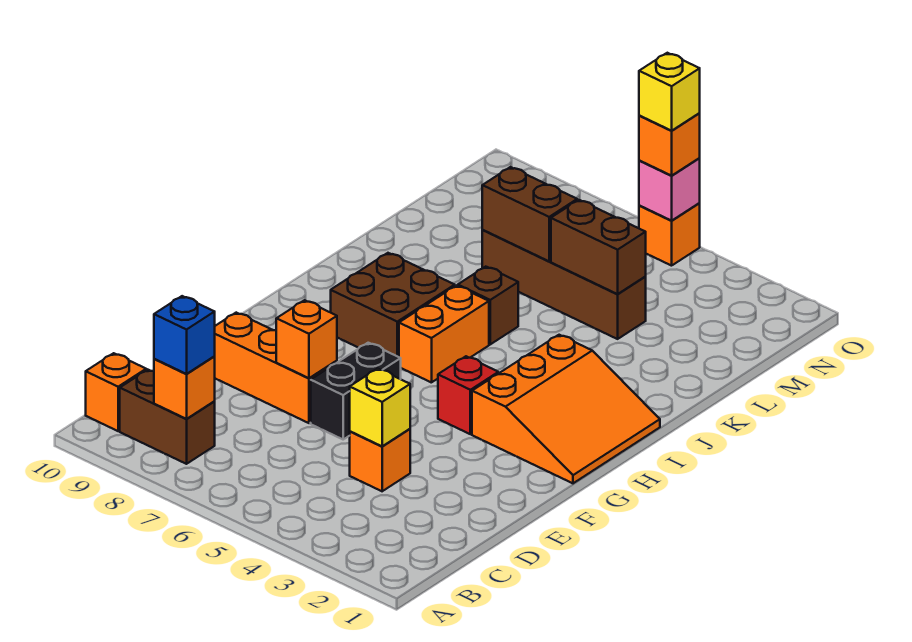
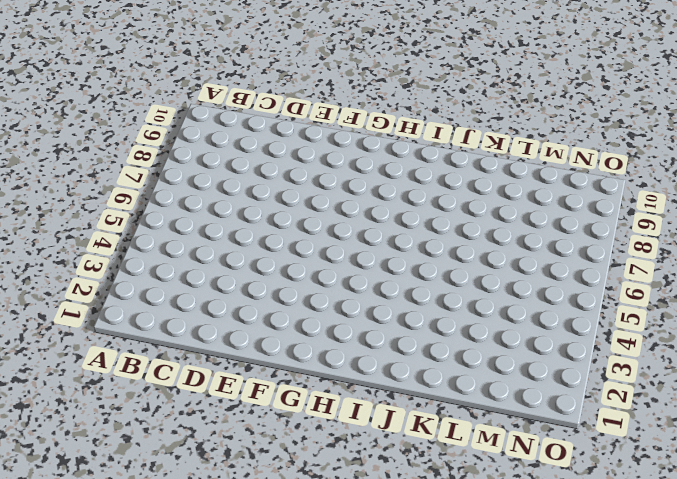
none -> brown brick B8:B9 level 1
none -> orange brick B10 level 1
none -> orange brick D4 level 1

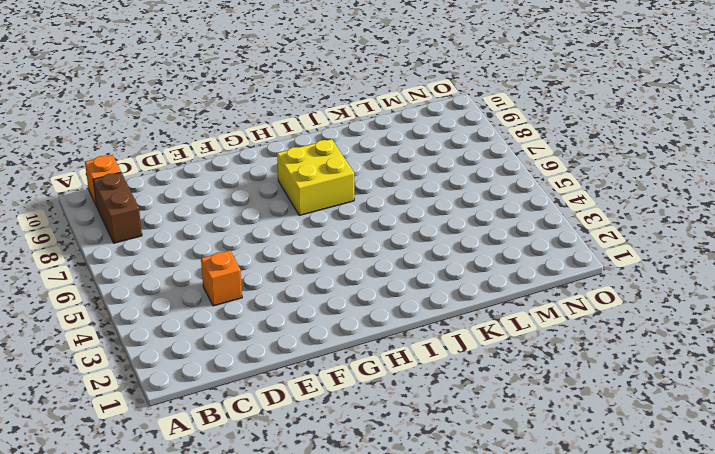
yellow brick H7:I8 level 1 -> brown brick H7:I8 level 1
none -> black brick E6:F6 level 1
none -> orange brick E7:E9 level 1
none -> orange slope G1:I3 level 1 top 3

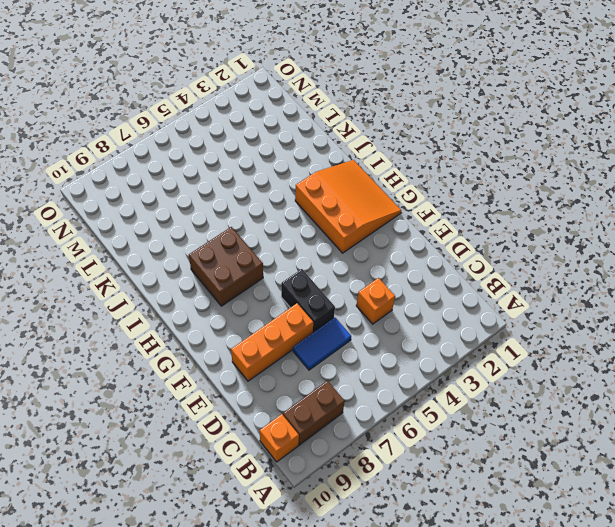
blue tile D6:D7 level 1 -> none
none -> red brick G4 level 1
none -> orange brick H6:I6 level 1
none -> brown brick J6 level 1

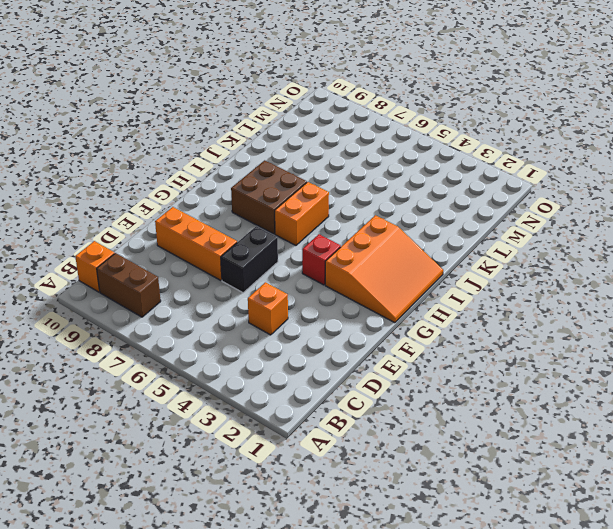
none -> brown brick J6 level 1
none -> brown brick L4:L7 level 1
none -> orange brick O5 level 1

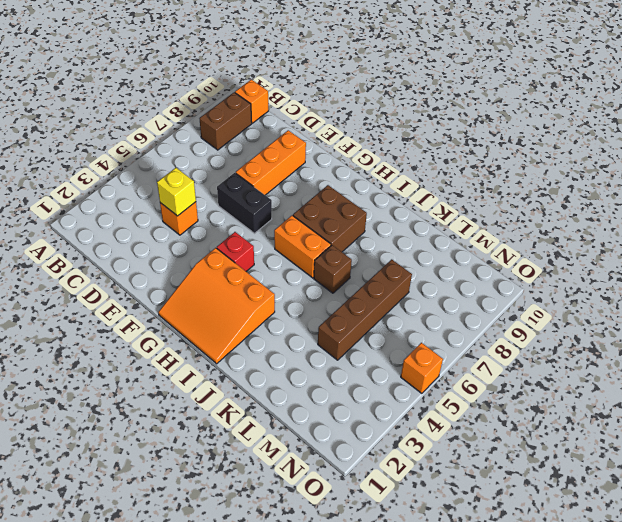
none -> orange brick B8 level 2
none -> orange brick E7 level 2
none -> brown brick L4:L5 level 2

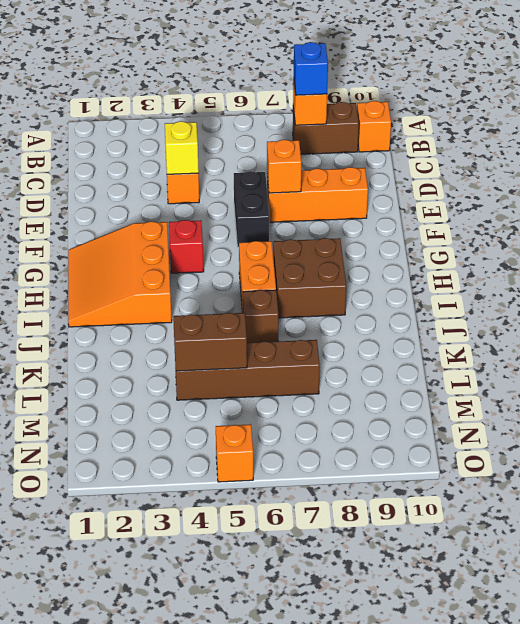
none -> brown brick L6:L7 level 2
none -> pink brick O5 level 2
none -> orange brick O5 level 3

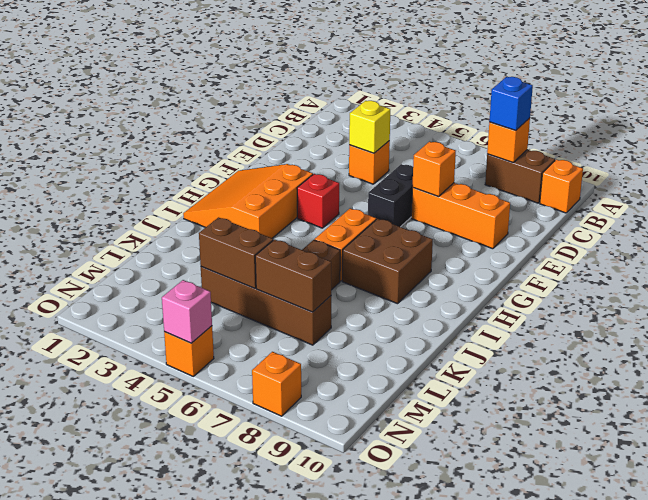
orange brick O8 level 1 -> orange brick O5 level 3
none -> yellow brick O5 level 4

